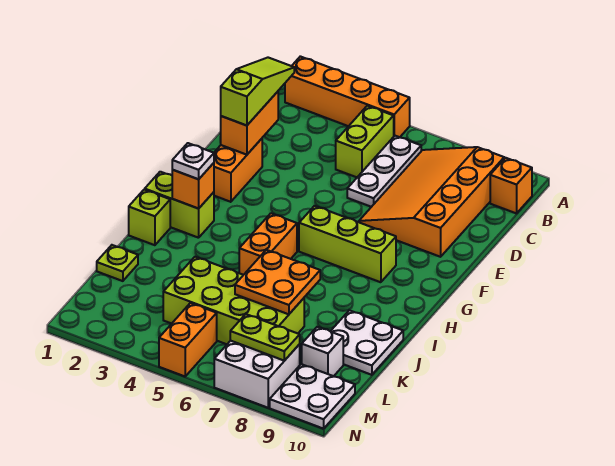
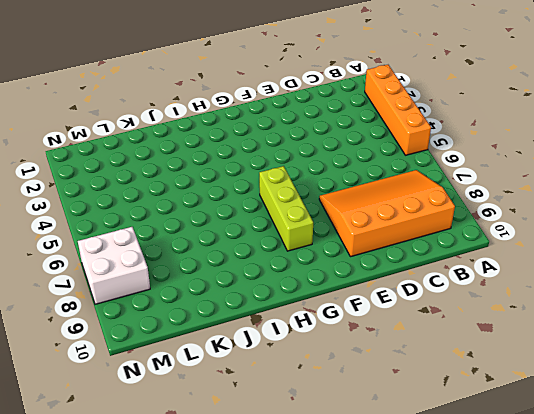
none -> lime brick B5:C5 level 1
none -> white plate B6:D6 level 1
none -> orange brick B10 level 1

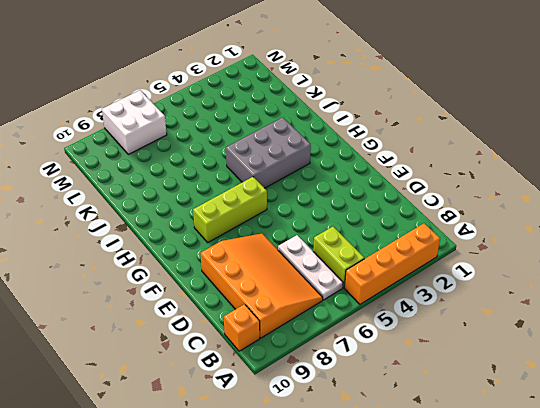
grey brick H3:I5 level 1 -> orange brick H5:I5 level 1
none -> orange brick E2:F2 level 1
none -> lime brick H1:H2 level 1
none -> lime brick I1 level 1

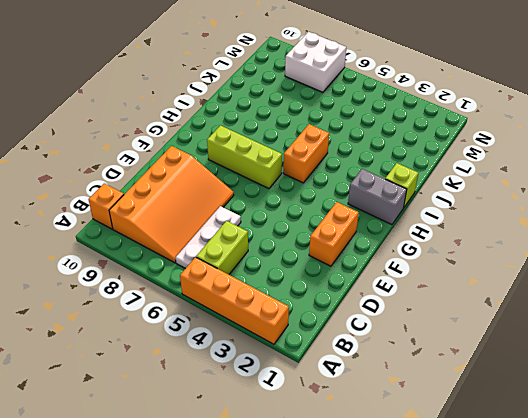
grey brick H1:H2 level 1 -> lime brick H1:H2 level 1
none -> white plate J9:K10 level 1
none -> lime plate K1 level 1
none -> lime brick K4:L7 level 1

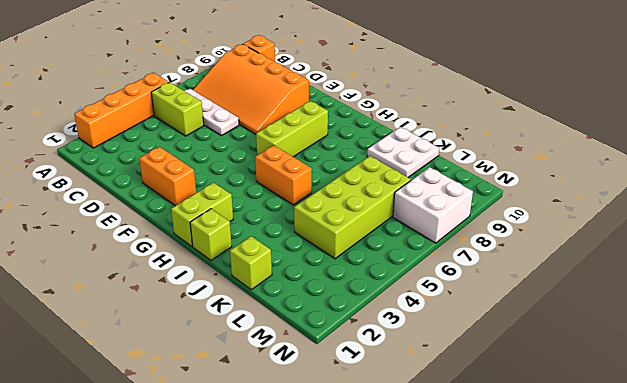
lime brick K1 level 1 -> lime plate K1 level 1
none -> white brick L9 level 1
none -> orange brick M5:N5 level 1
none -> white plate M9:N10 level 1

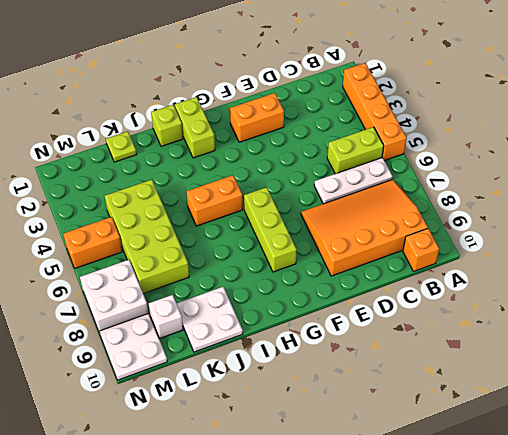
none -> orange brick D2:E2 level 2
none -> orange brick H2 level 2
none -> orange plate J6:K7 level 2

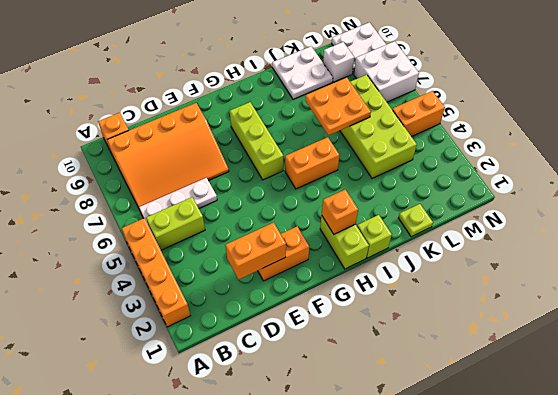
none -> lime plate M7:M8 level 2
none -> lime slope C2:E2 level 3 top E
none -> white plate H2 level 3

